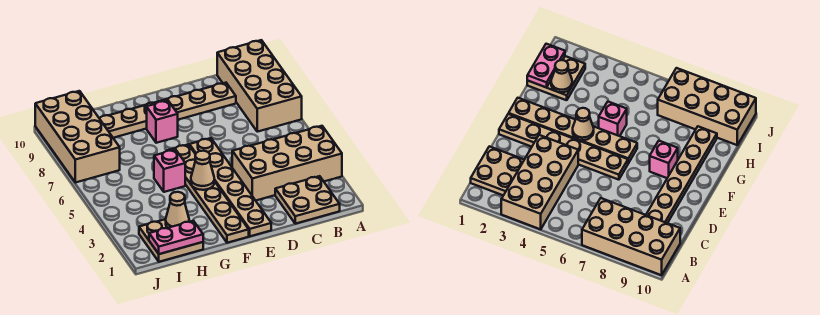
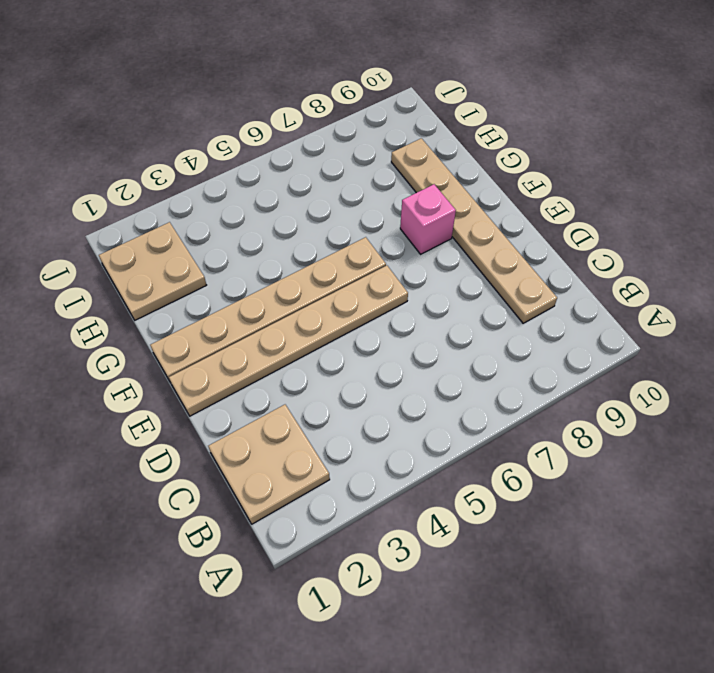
none -> tan brick A3:D4 level 1
none -> tan brick A7:B10 level 1
none -> pink brick G5 level 1

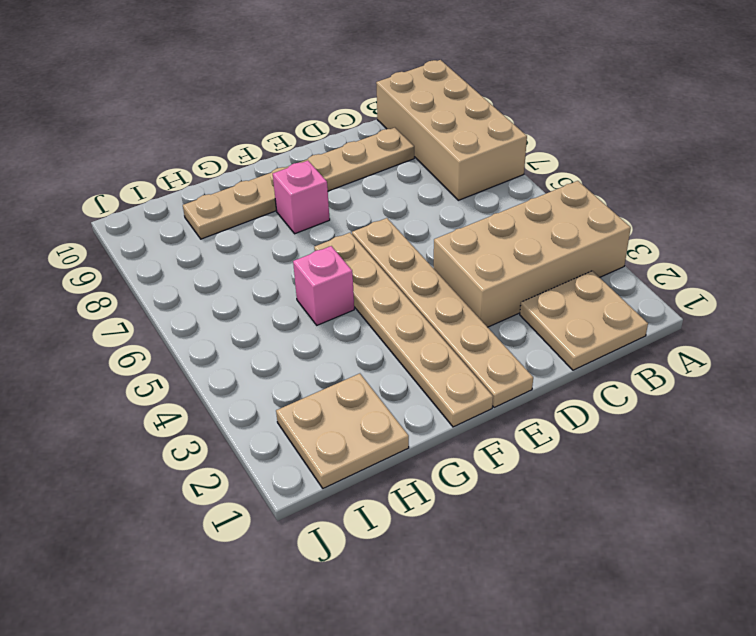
none -> tan brick I7:J10 level 1
none -> tan cone F4 level 2
none -> pink plate H1:I1 level 2

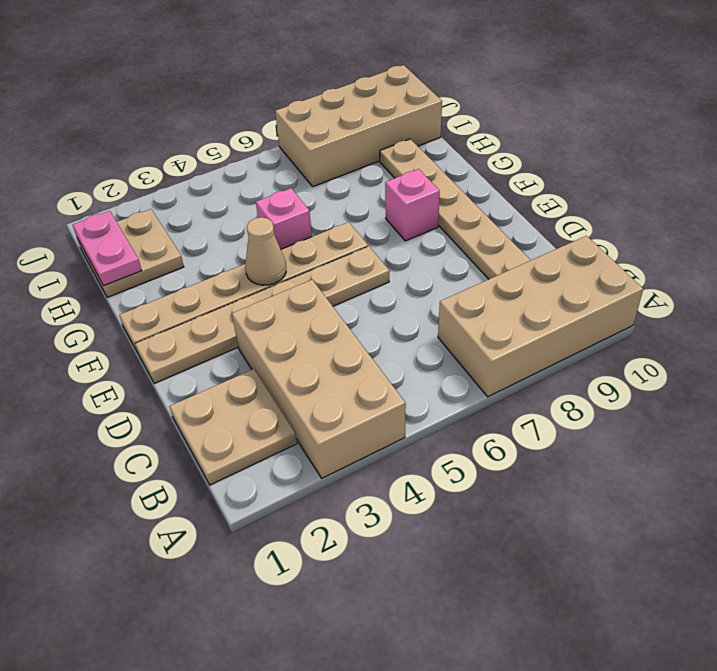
none -> tan cone H2 level 2

